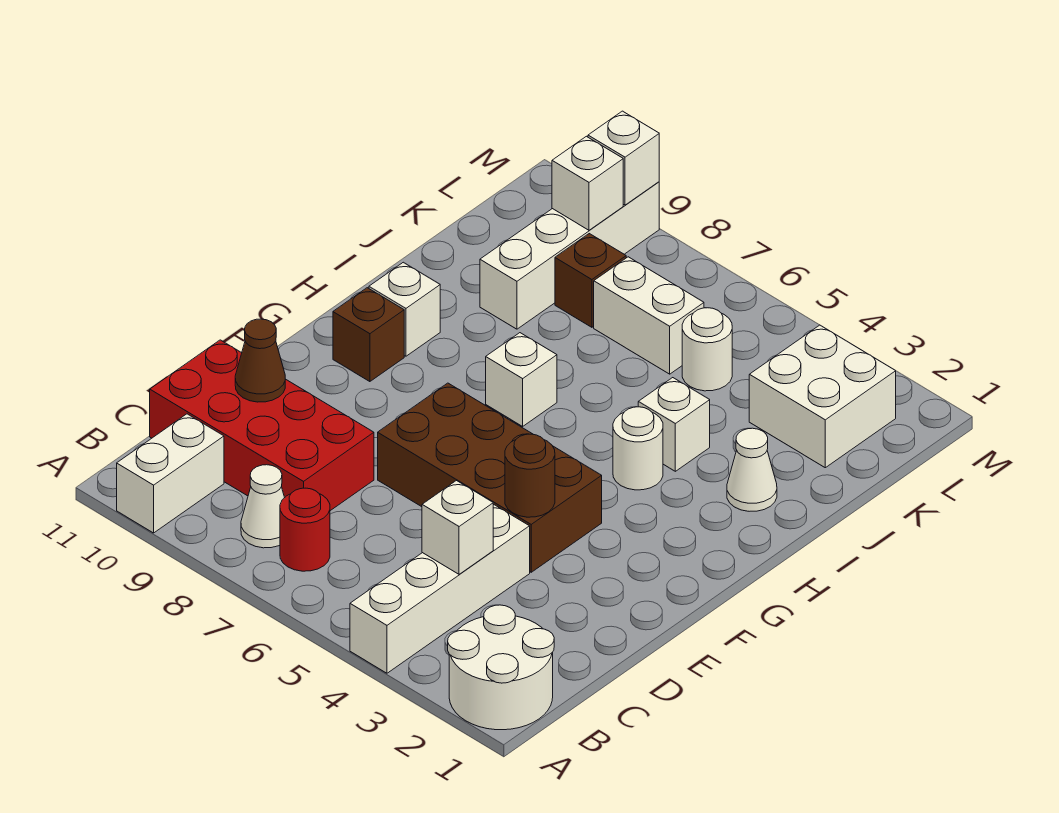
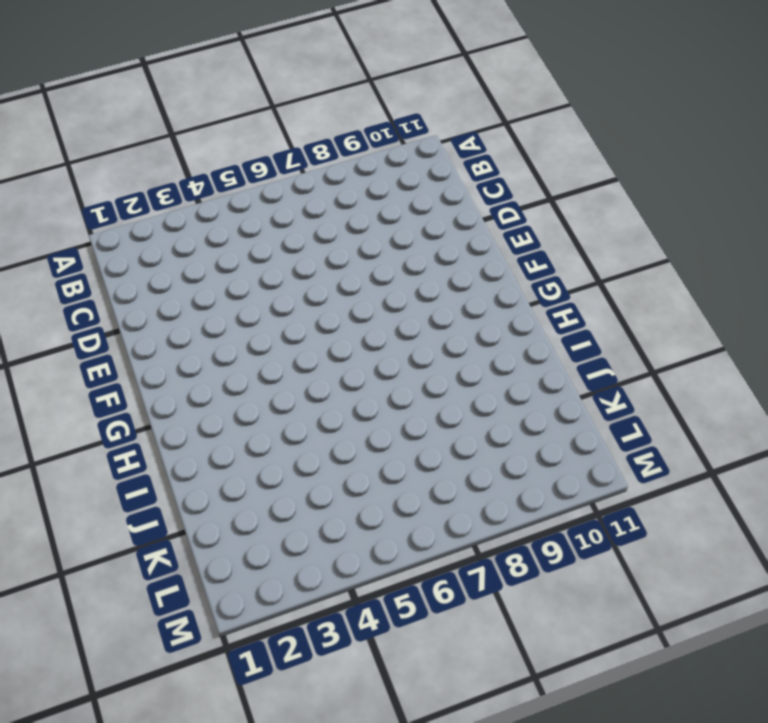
none -> white round brick A1:B2 level 1
none -> white brick A4:D4 level 1
none -> white brick A10:B10 level 1

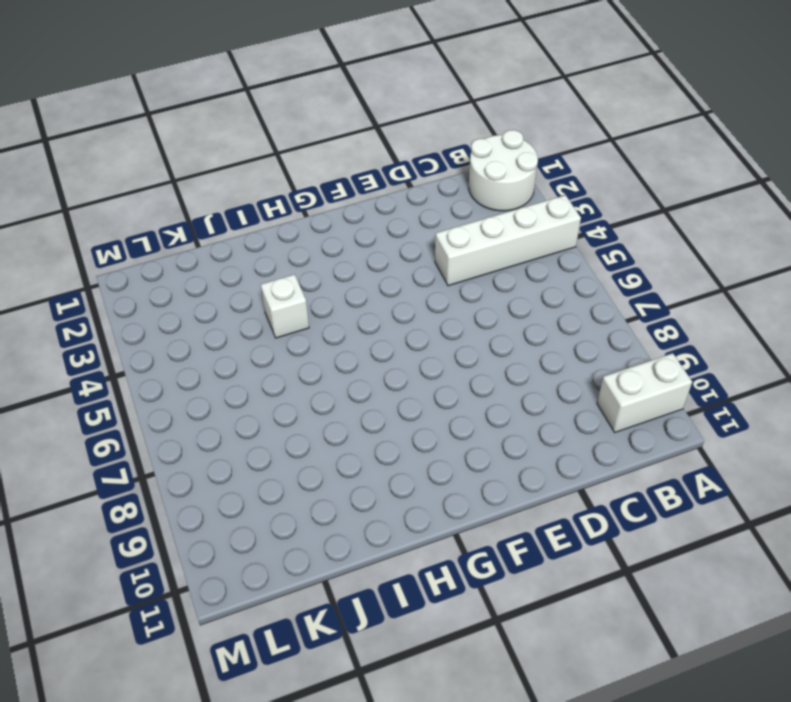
none -> red round brick B7 level 1
none -> white cone B8 level 1
none -> red brick C8:D11 level 1

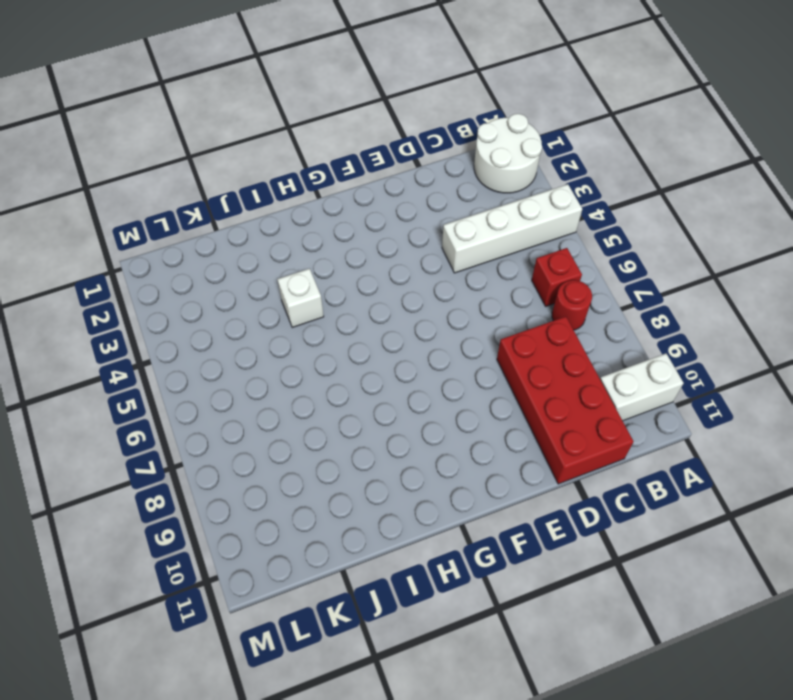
red brick B6 level 1 -> none
none -> white cone B8 level 1
none -> brown brick E4:F7 level 1
none -> brown brick G10 level 1

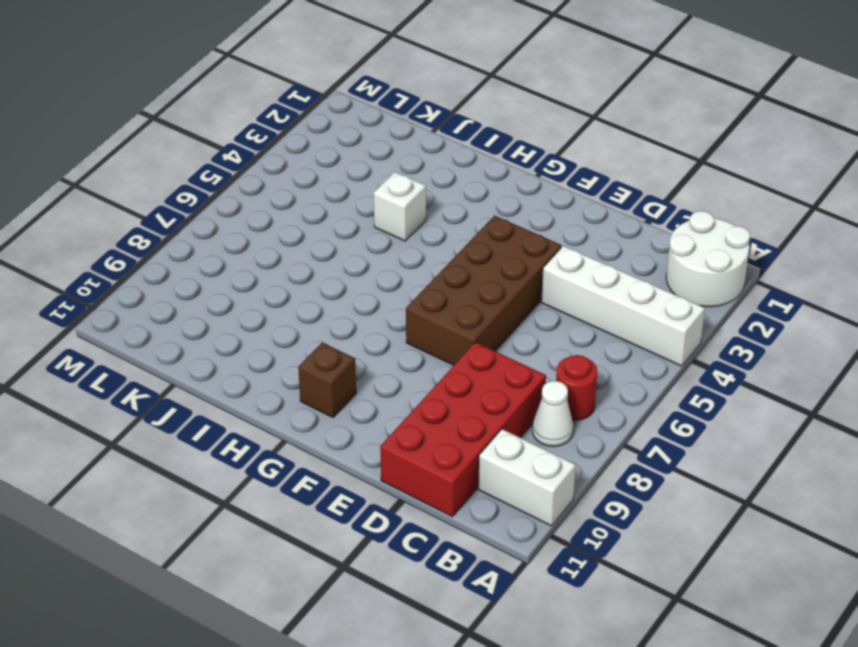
none -> white round brick H4 level 1
none -> white brick H7 level 1
none -> white brick H10 level 1

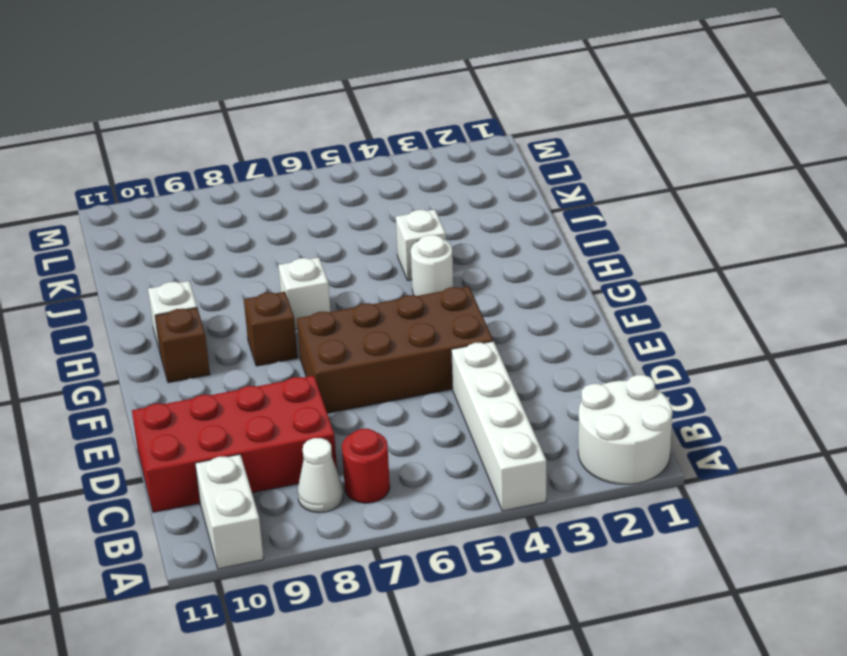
brown brick G8 level 1 -> brown brick K8 level 1
none -> white cone I2 level 1
none -> white brick J9:M9 level 1
none -> white brick K2:L3 level 1

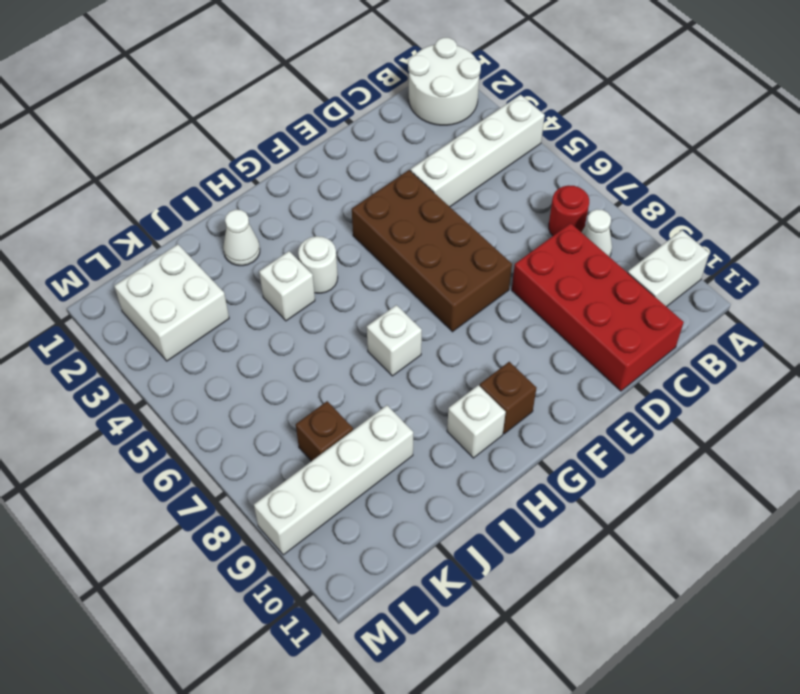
none -> white round brick K5 level 1
none -> white brick K6:K7 level 1
none -> white brick C4 level 2

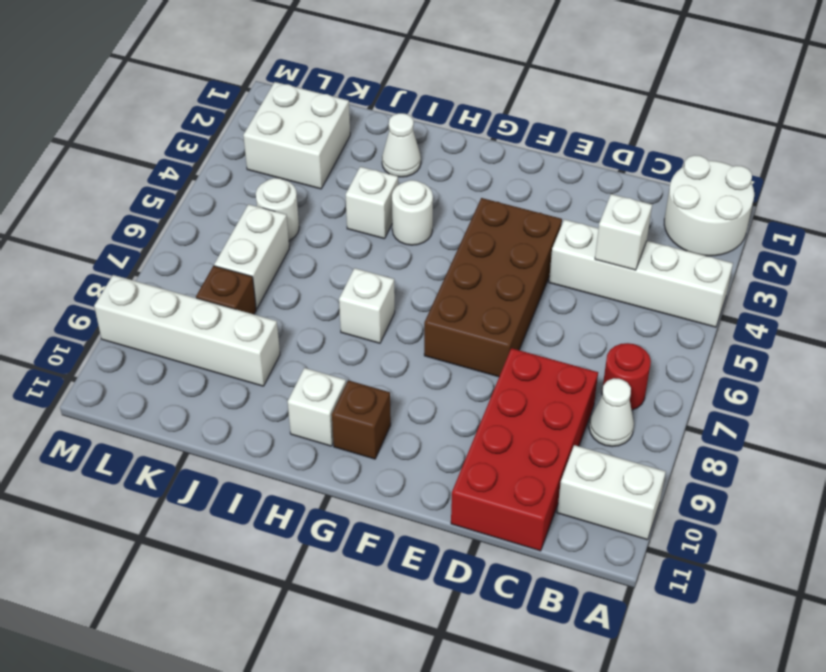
none -> brown cone D10 level 2
none -> brown round brick E4 level 2
none -> white brick L9 level 2

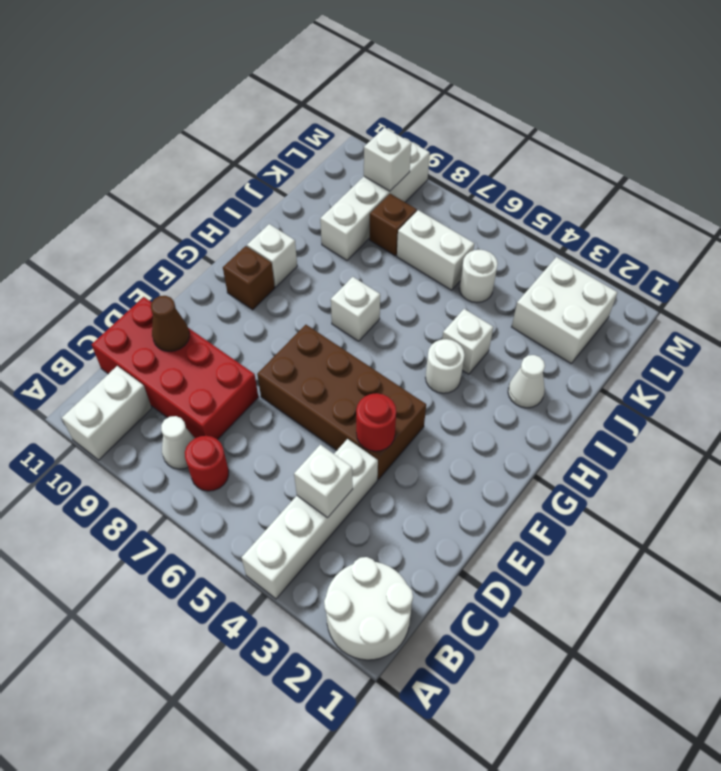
red round brick E4 level 2 -> brown round brick E4 level 2
none -> white brick M9 level 2

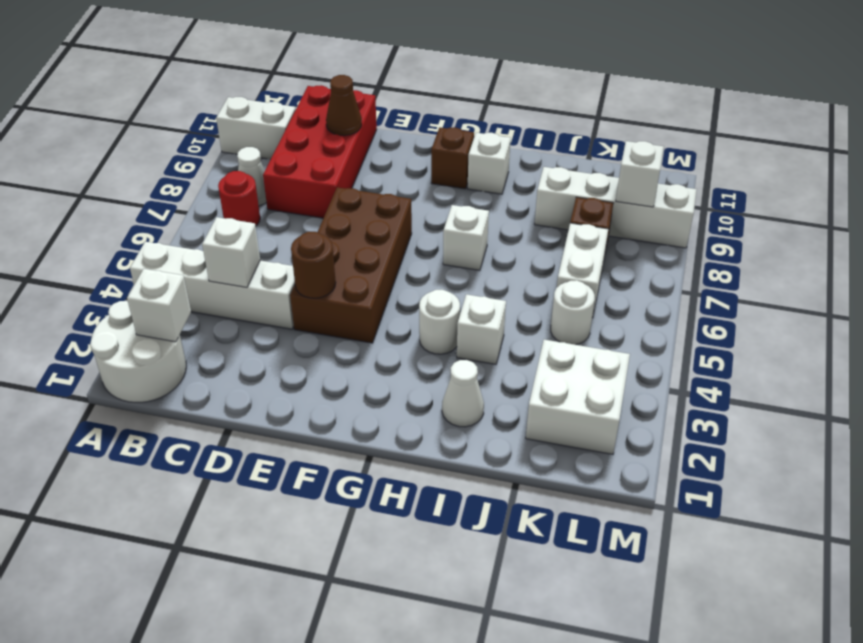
white brick B2 level 2 -> white brick M9 level 2

